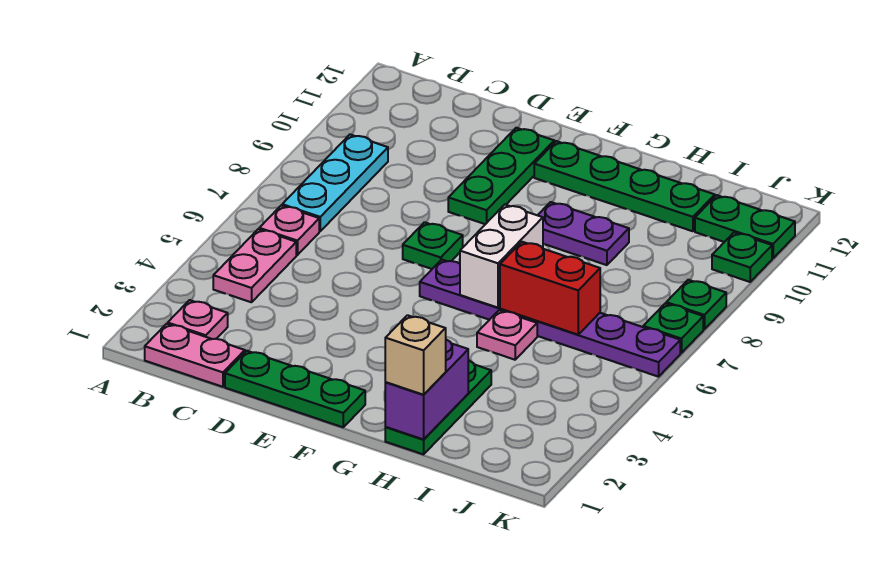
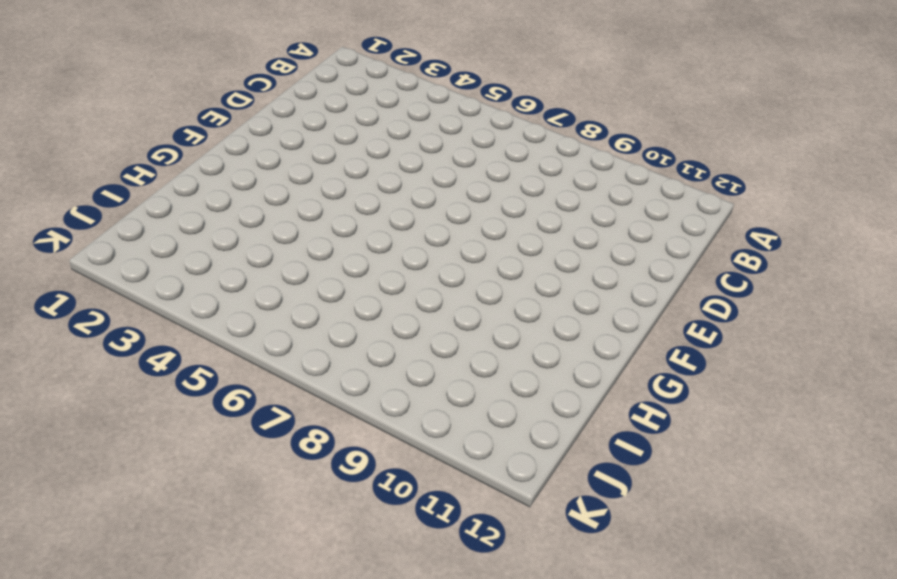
none -> pink plate B1:C1 level 1
none -> pink plate B2 level 1
none -> pink plate B4:B5 level 1

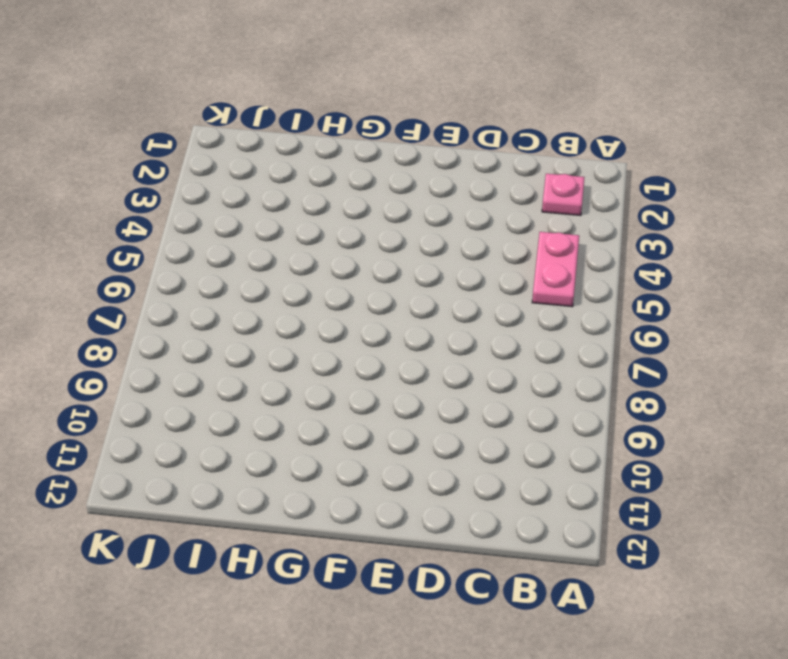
none -> pink plate B1:C1 level 1
none -> pink plate B6 level 1
none -> cyan plate B7:B9 level 1

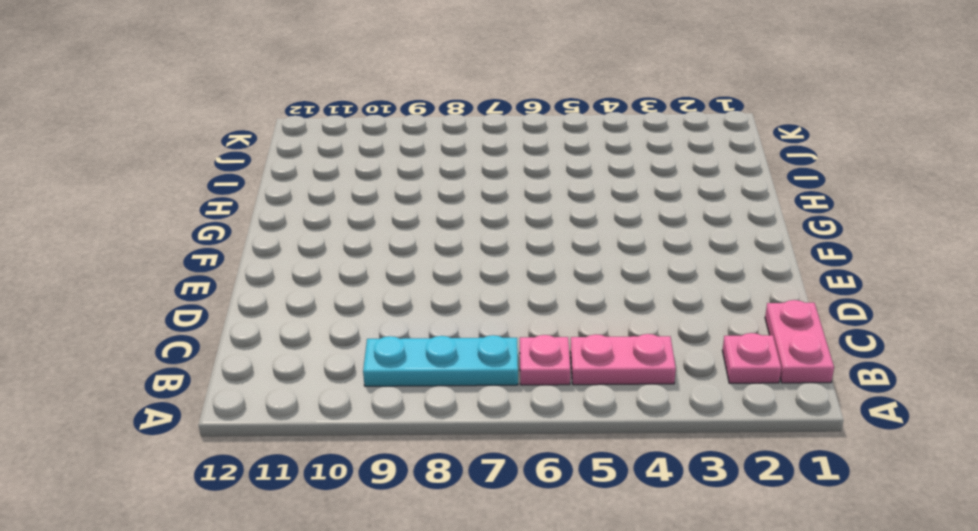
none -> green plate D1:F1 level 1
none -> green plate E7 level 1
none -> green plate E9:E11 level 1

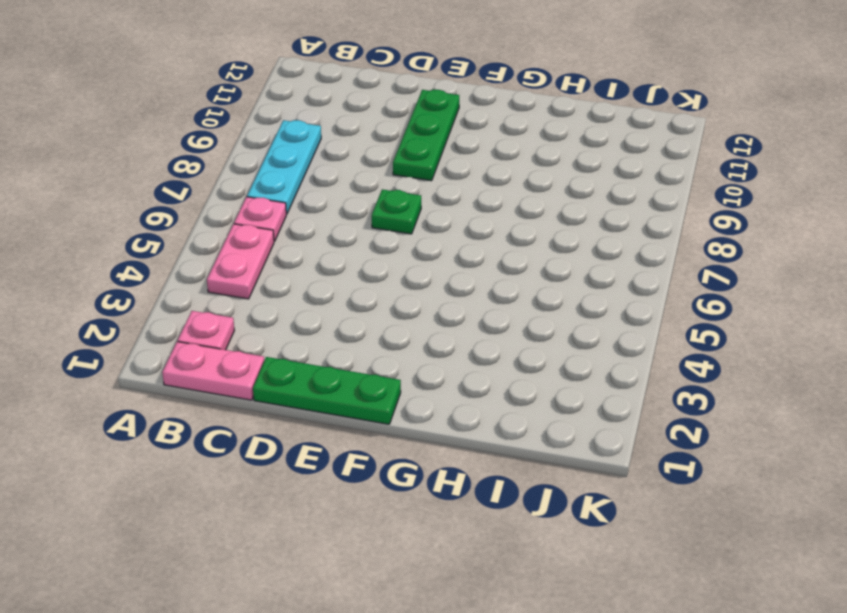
none -> purple plate F6:K6 level 1
none -> green plate F11:I11 level 1
none -> purple plate G9:H9 level 1

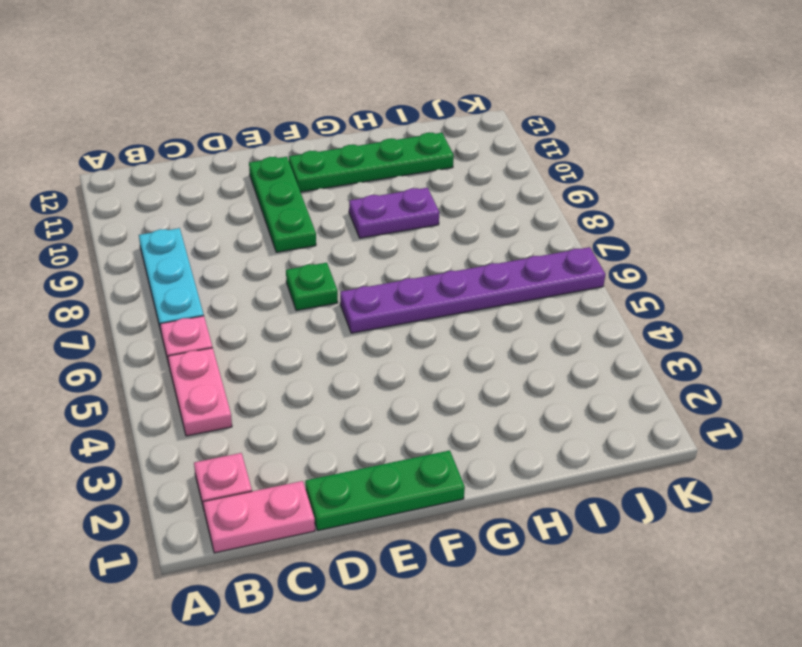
none -> green plate H1:H3 level 1
none -> pink plate H5 level 1
none -> green plate J11:K11 level 1

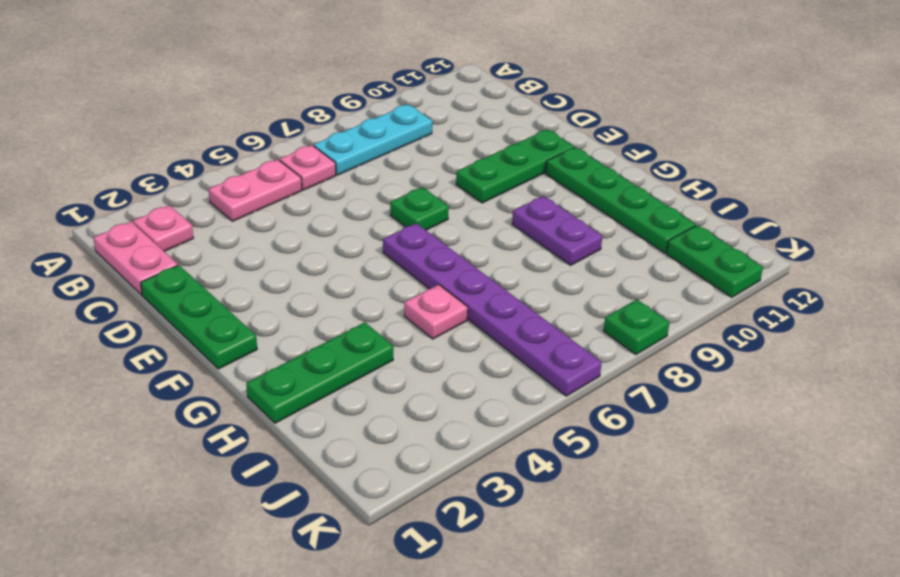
none -> green plate K7 level 1
none -> green plate K10 level 1
none -> white brick G6:G7 level 2

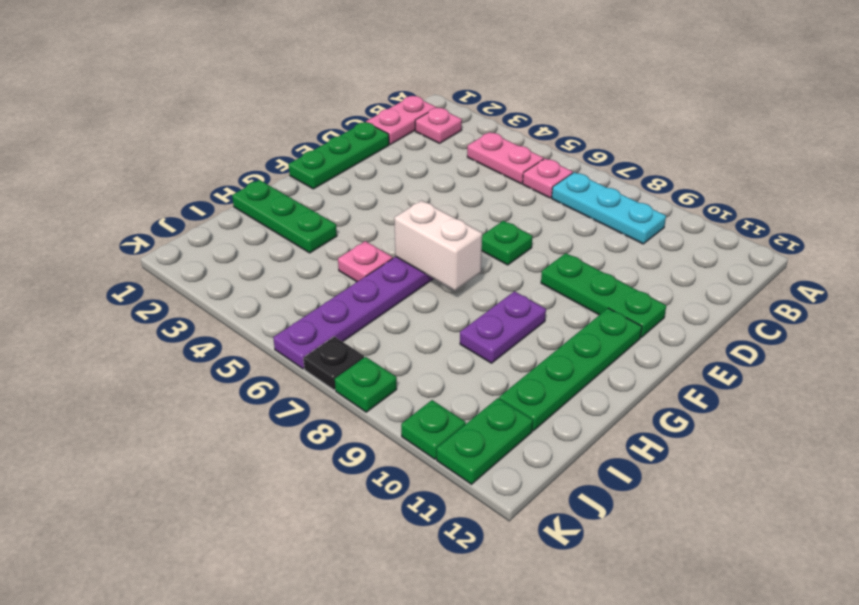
black plate K7 level 1 -> green plate K7 level 1
none -> purple brick H1:H2 level 2
none -> red brick H6:I6 level 2
none -> tan brick H1 level 3

